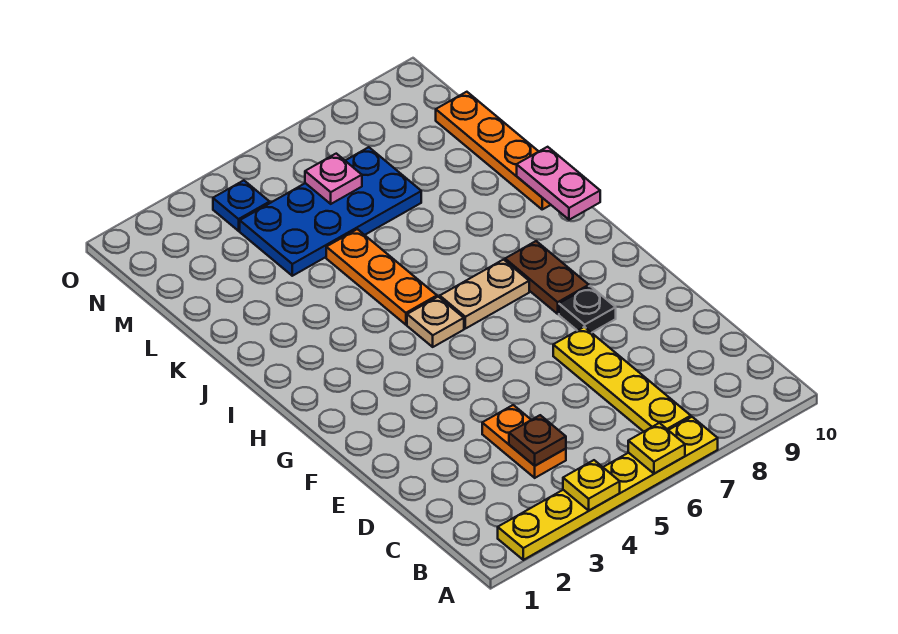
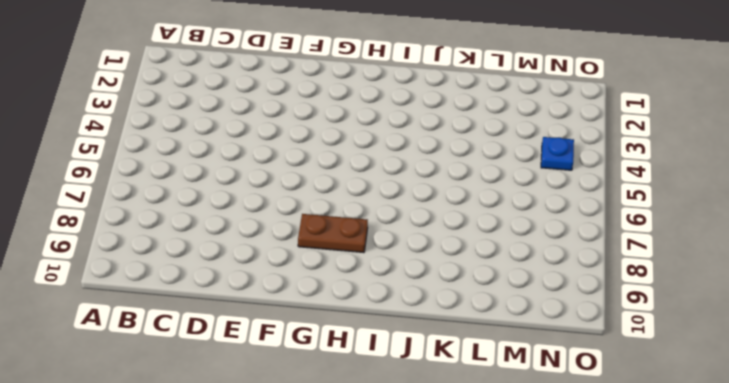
none -> yellow plate A2:A7 level 1
none -> yellow plate B7:E7 level 1
none -> orange plate C4:D4 level 1

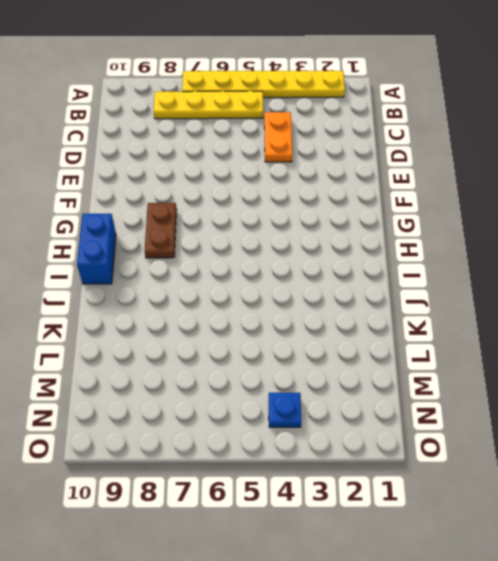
yellow plate B5:B8 level 1 -> yellow plate B7:E7 level 1
blue brick H10:I10 level 1 -> none
none -> black plate F8 level 1
none -> tan plate H5 level 1
none -> tan plate H6:H7 level 1

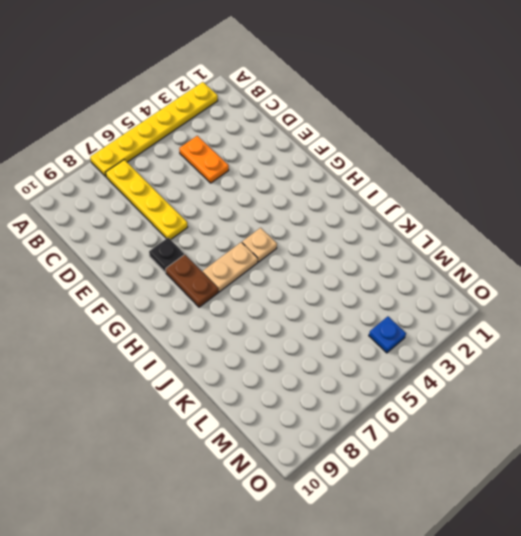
none -> orange plate I5:K5 level 1
none -> orange plate J10:M10 level 1
none -> blue plate L4:M7 level 1

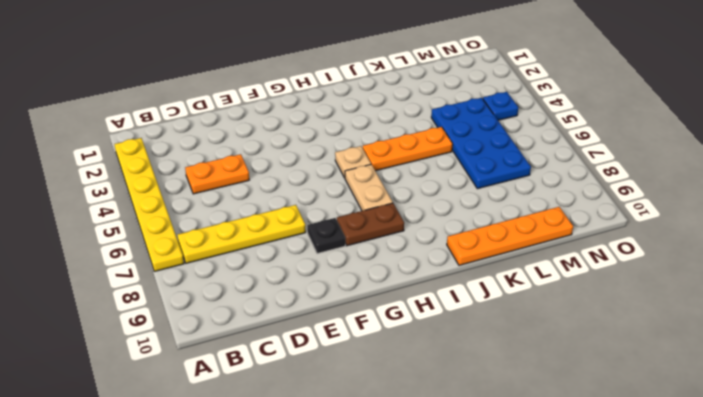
none -> yellow plate A4 level 2
none -> yellow plate A6 level 2
none -> brown plate C4 level 2

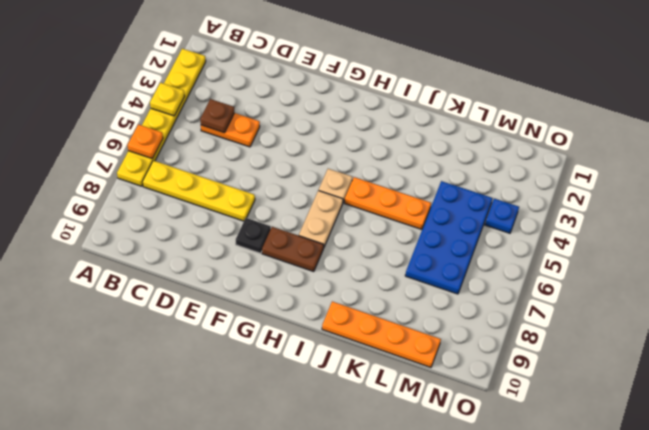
orange plate A6 level 2 -> yellow plate A6 level 2
none -> pink plate I10:J10 level 2
none -> pink plate M6 level 2

